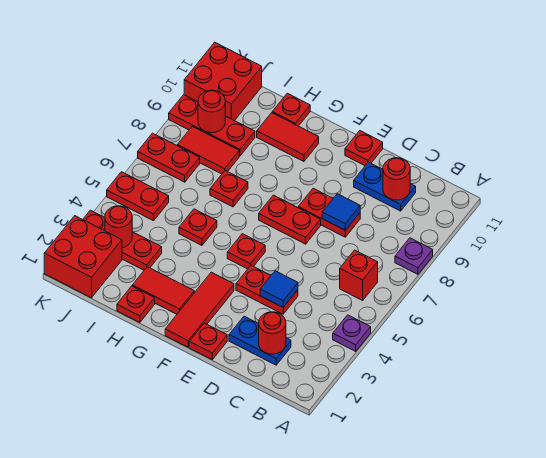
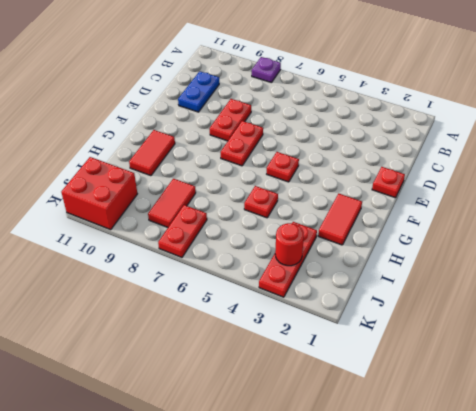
none -> purple plate A4 level 1
none -> red brick B6 level 1
none -> blue plate C2:D2 level 1
none -> red plate D4:E4 level 1

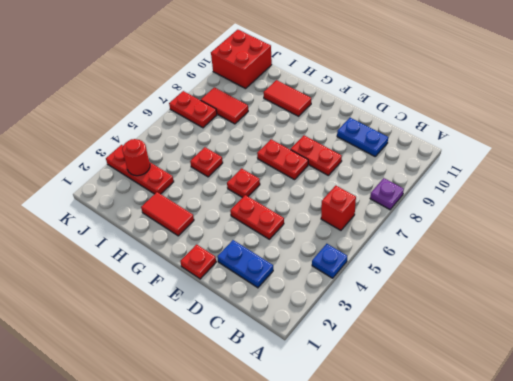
blue plate A4 level 1 -> purple plate A4 level 1
none -> red plate E11 level 1
none -> red tile F1:F3 level 1
none -> red plate H1 level 1
none -> red plate H7 level 1

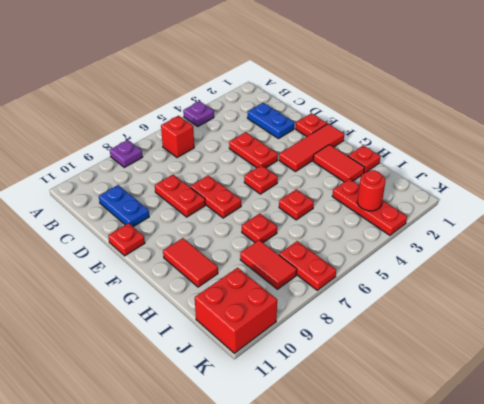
none -> red plate H11 level 1
none -> red plate I9:K9 level 1
none -> red brick J1:K2 level 1
none -> red plate J5:K5 level 1

